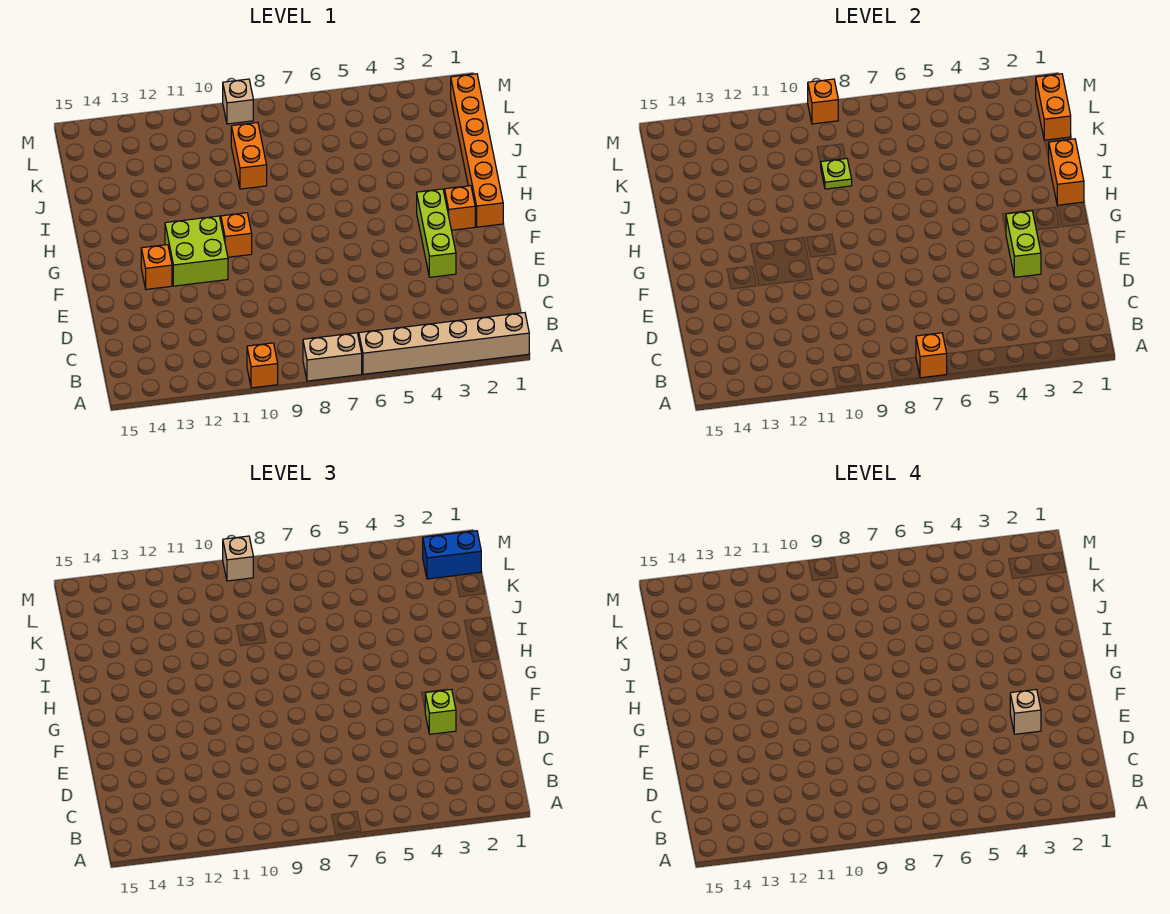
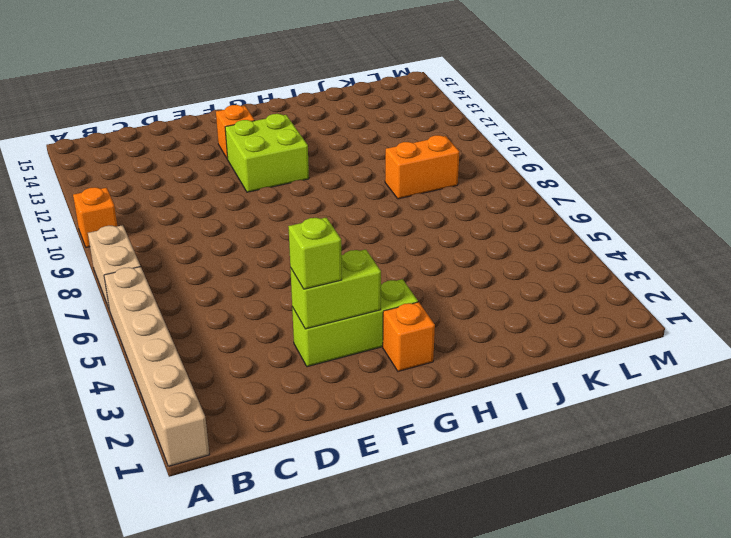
none -> orange brick G1:L1 level 1
none -> orange brick G10 level 1
none -> tan brick M9 level 1

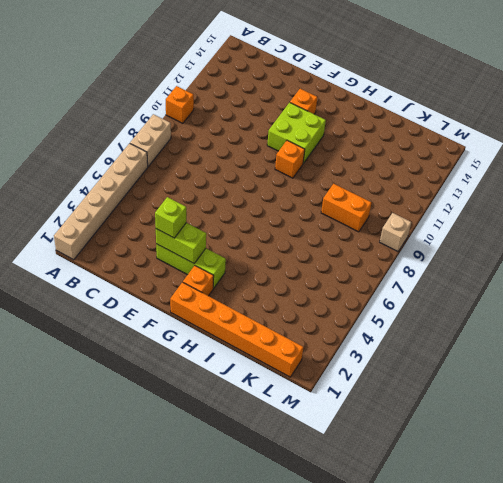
none -> orange brick A7 level 2
none -> orange brick H1:I1 level 2
none -> lime plate J9 level 2

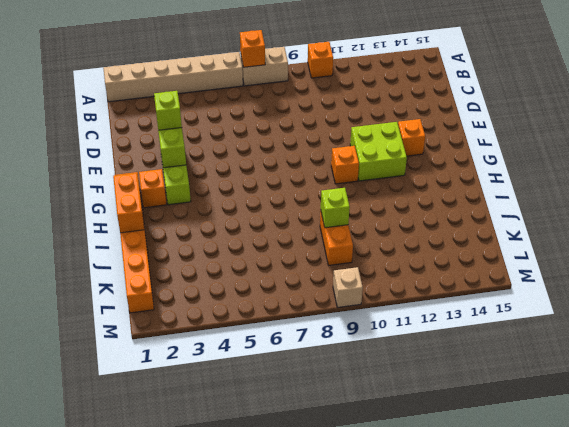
lime brick J9 level 2 -> lime plate J9 level 2
none -> orange brick K1:L1 level 2
none -> orange brick M9 level 2
none -> blue brick L1:L2 level 3

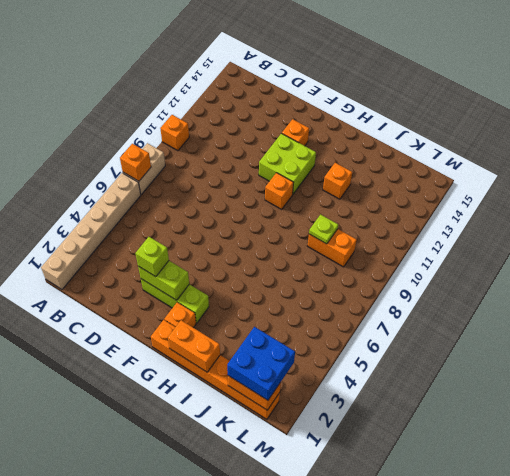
orange brick I12 level 1 -> orange brick M9 level 2
blue brick K1:L2 level 3 -> blue brick L1:L2 level 3
none -> tan brick M9 level 1
none -> tan brick M9 level 3
none -> tan brick E3 level 4

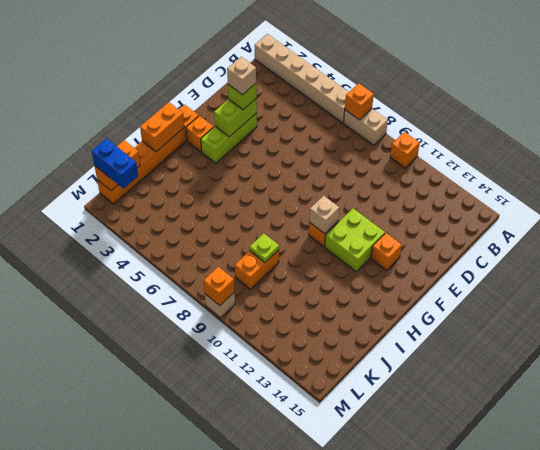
tan brick G10 level 2 -> tan brick M9 level 3

